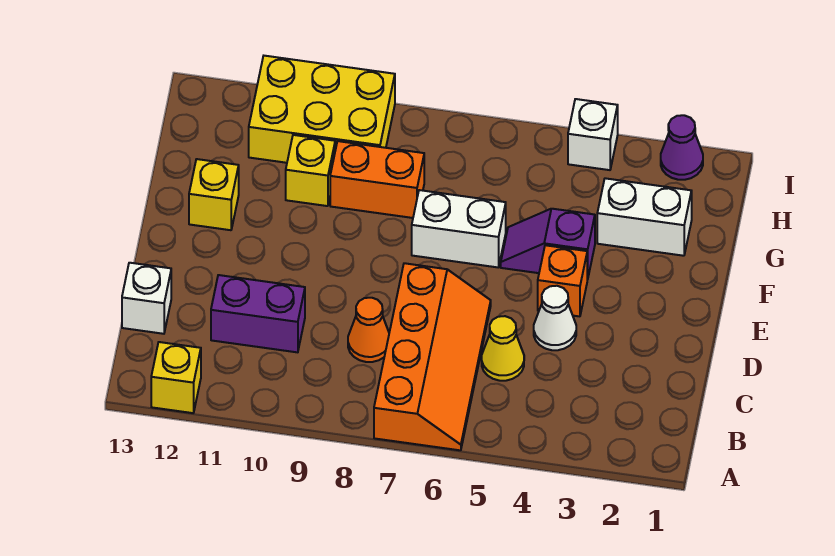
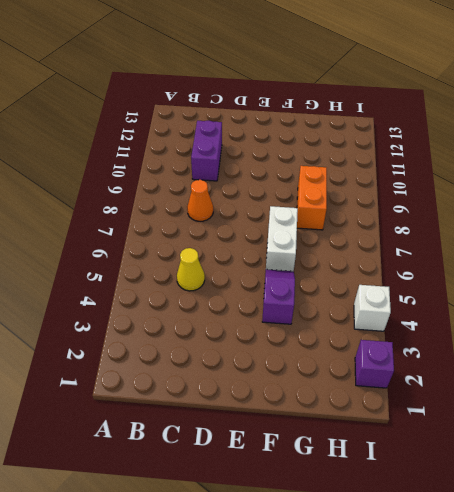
purple brick I2 level 1 -> purple cone I2 level 1
none -> orange slope A6:D7 level 1 top 7
none -> yellow brick A12 level 1
none -> white brick C13 level 1

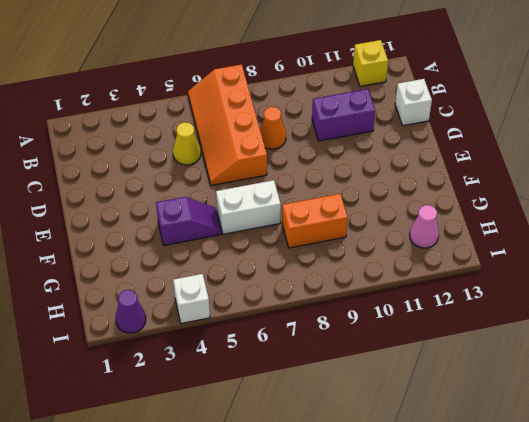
pink cone H12 level 1 -> none
none -> white cone D4 level 1
none -> orange brick E4 level 1
none -> yellow brick F12 level 1

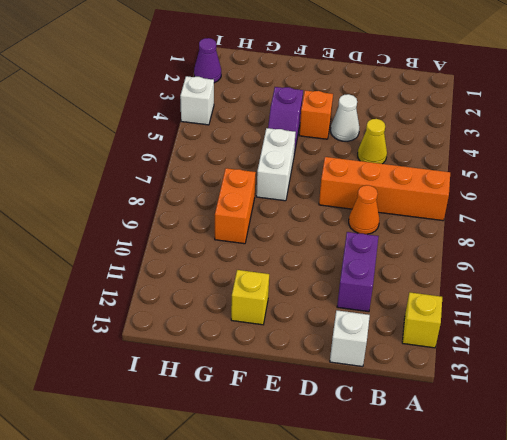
none -> white brick G2:G3 level 1
none -> yellow brick G10 level 1
none -> yellow brick H9:I11 level 1

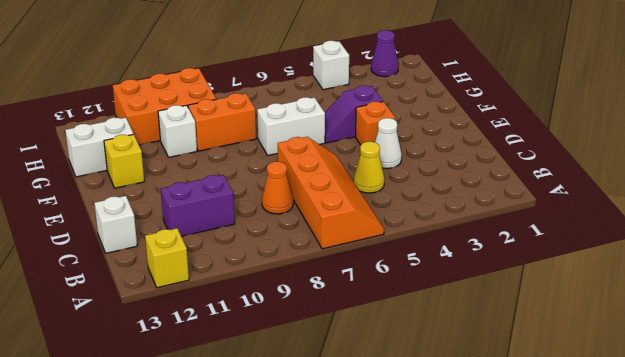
white brick G10 level 1 -> yellow brick G10 level 1
white brick G12:G13 level 1 -> white brick G2:G3 level 1
orange brick H9:I11 level 1 -> yellow brick H9:I11 level 1

